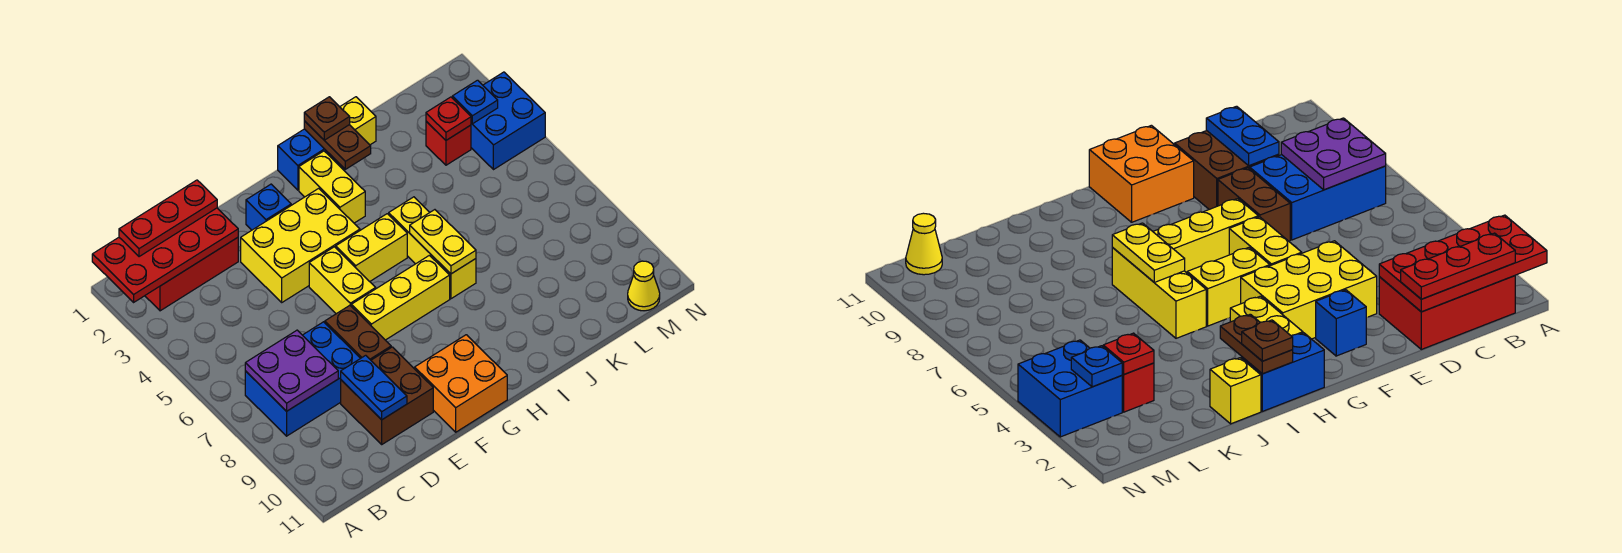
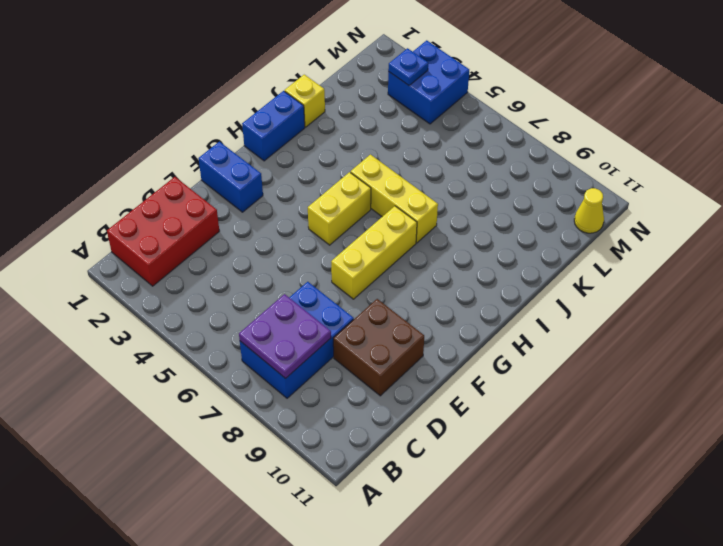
blue brick F1:F2 level 1 -> blue brick F2 level 1
none -> yellow brick E3:G4 level 1
none -> brown brick E7:E8 level 1
none -> yellow brick F5:F6 level 1

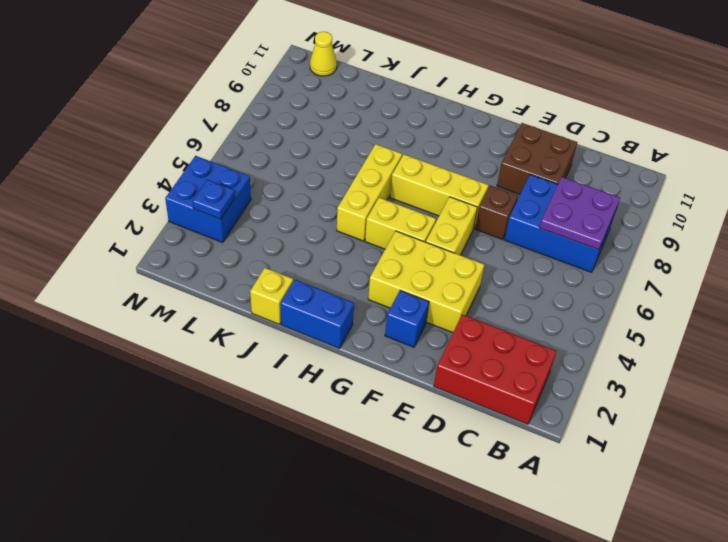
brown brick E7 level 1 -> brown brick E7:E8 level 1
none -> orange brick F10:G11 level 1
none -> yellow brick H2:H3 level 1
none -> red brick L3 level 1

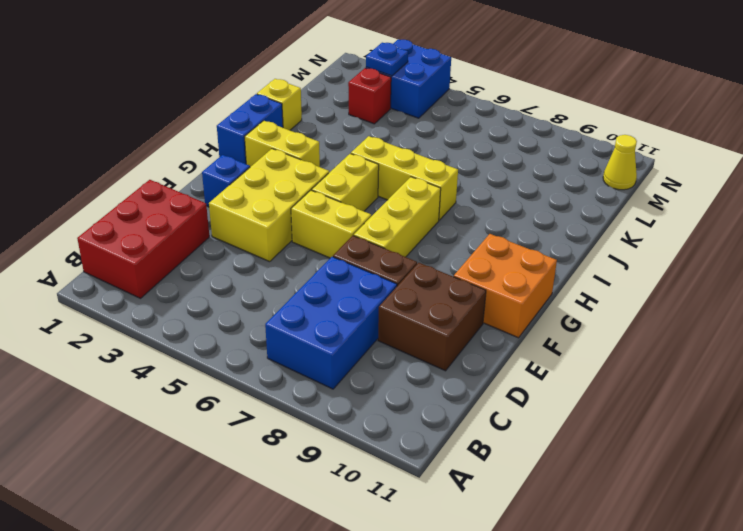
none -> red plate A1:D2 level 2
none -> purple plate B7:C8 level 2
none -> blue plate D9:D10 level 2

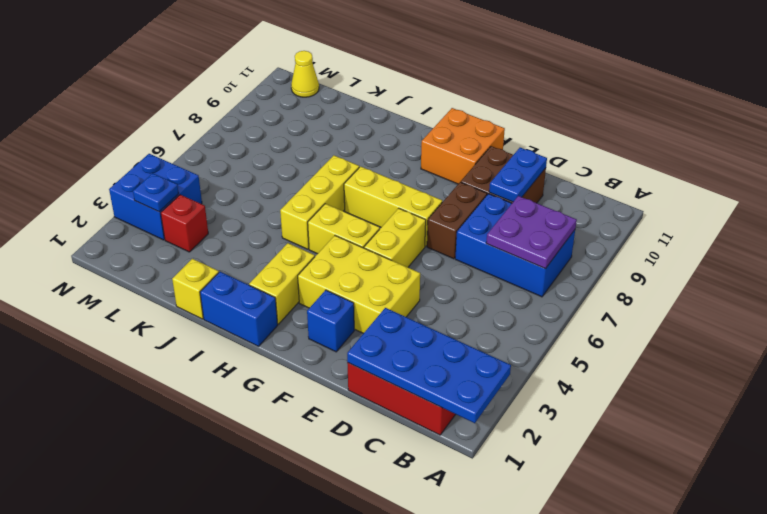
blue plate A1:D2 level 2 -> red plate A1:D2 level 2
none -> brown plate I1:I2 level 2
none -> yellow plate I6:I7 level 2
none -> red plate L3 level 2

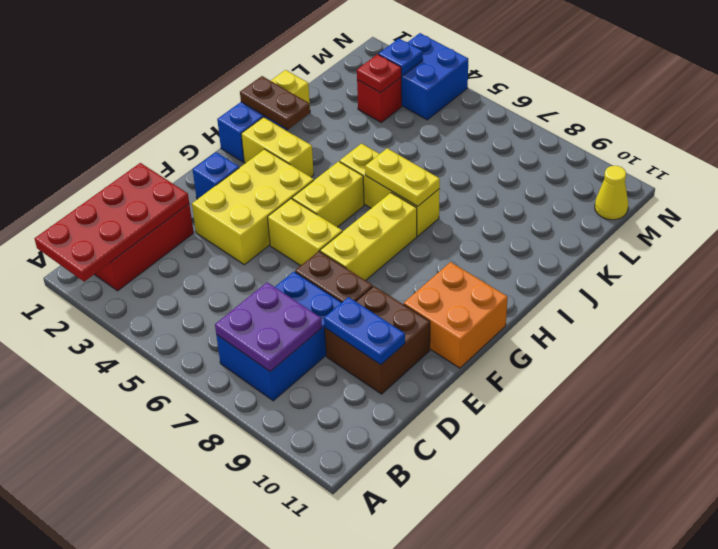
none -> red plate B1:D1 level 3
none -> brown plate I1 level 3

